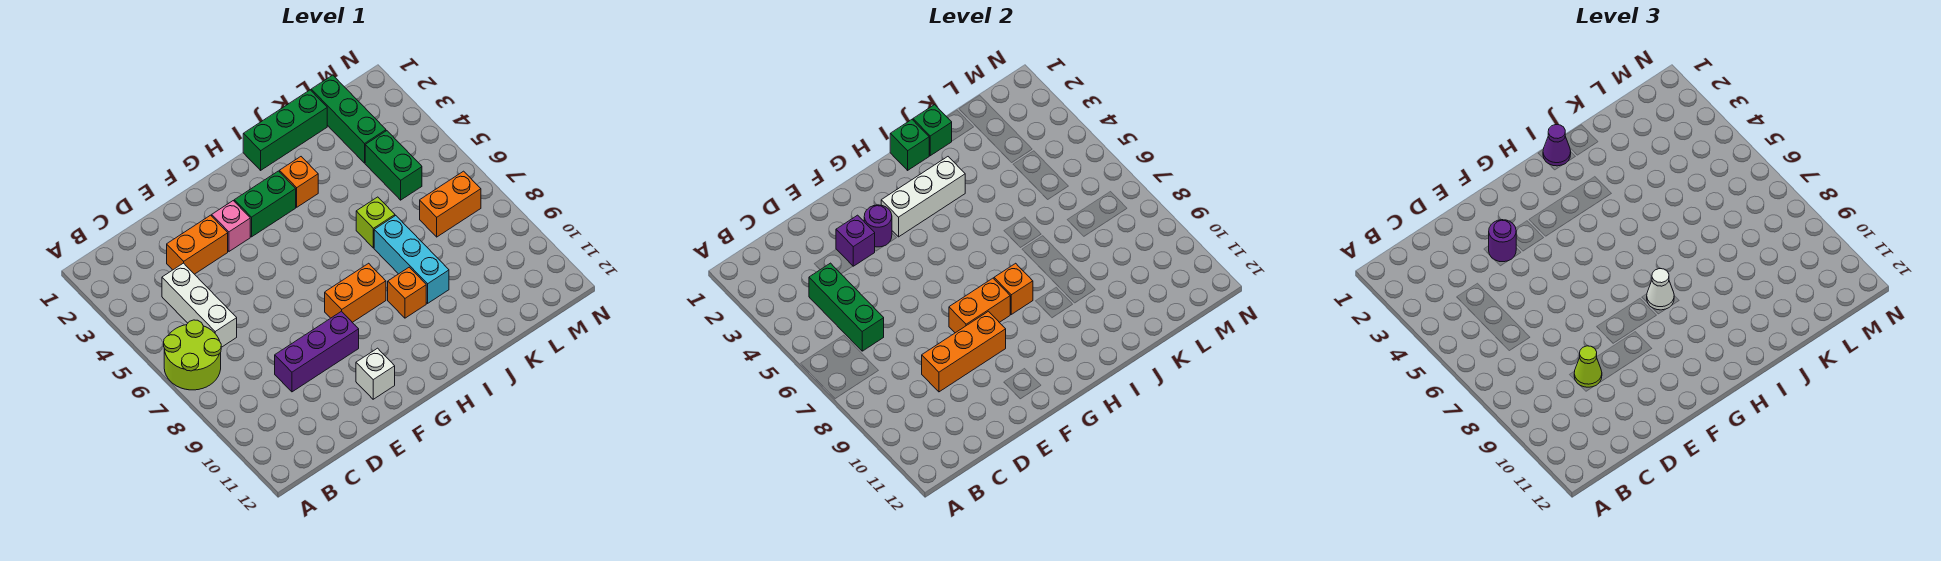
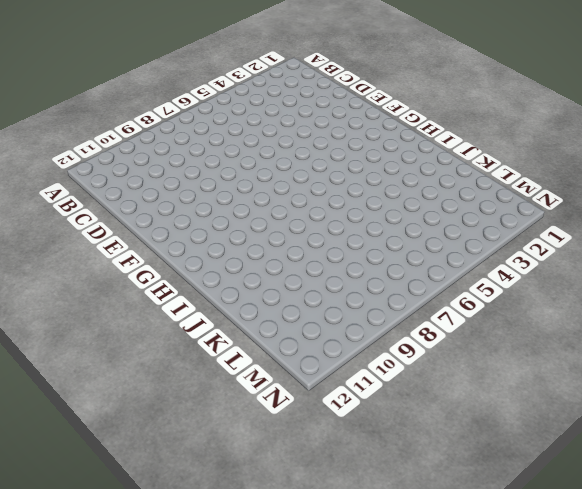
none -> lime round brick A6:B7 level 1
none -> white brick C4:C6 level 1
none -> orange brick D3:E3 level 1

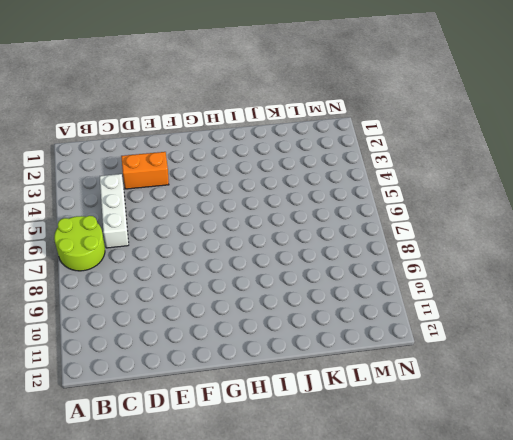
none -> purple brick D9:F9 level 1
none -> pink brick F3 level 1
none -> white brick F11 level 1

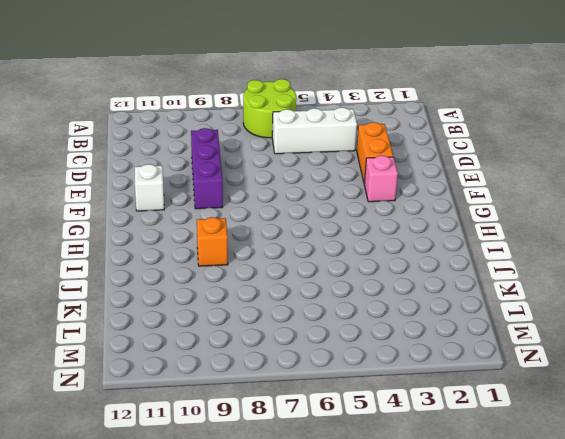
none -> green brick G3:H3 level 1
none -> orange brick G8:H8 level 1
none -> green brick I1:K1 level 1

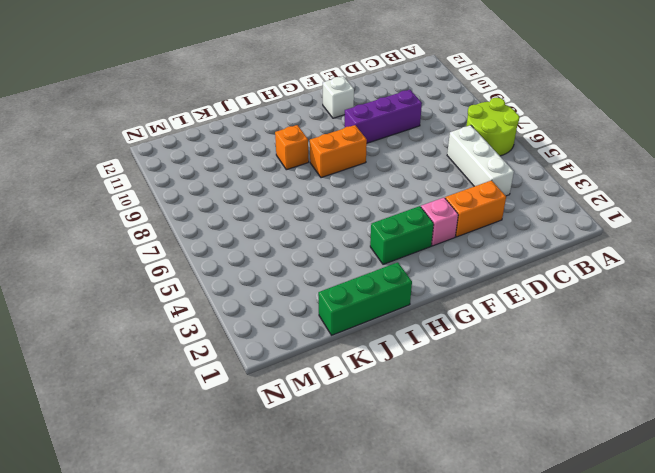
none -> orange brick I3 level 1
none -> lime brick J6 level 1
none -> cyan brick J7:J9 level 1

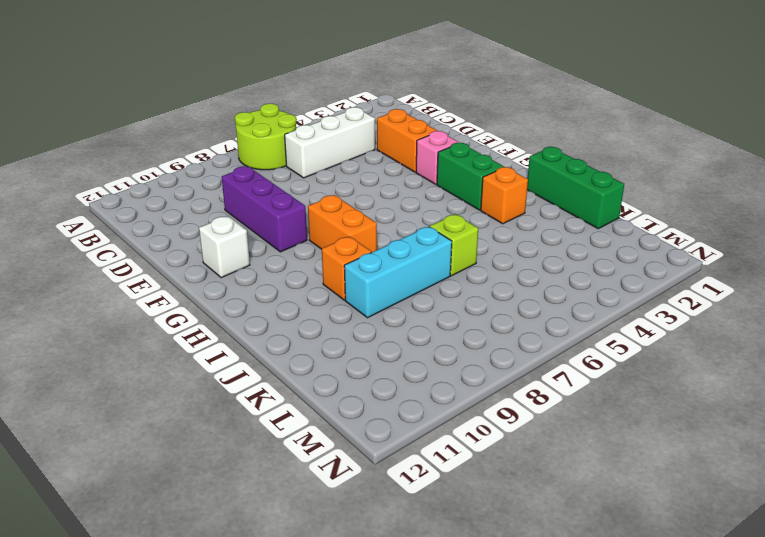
none -> green brick L1:L3 level 1
none -> green brick L4:L5 level 1
none -> orange brick L7:M7 level 1

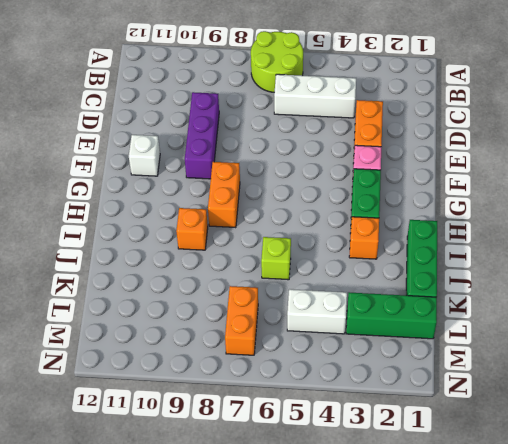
white brick L4:L5 level 1 -> green brick L4:L5 level 1
none -> cyan brick J7:J9 level 1
none -> green brick C4:C6 level 2
none -> orange brick D9:F9 level 2

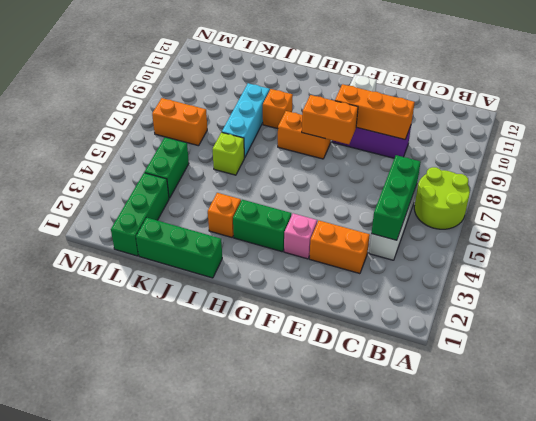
none -> purple brick E3 level 2
none -> purple round brick F3 level 2
none -> white brick G3:I3 level 2

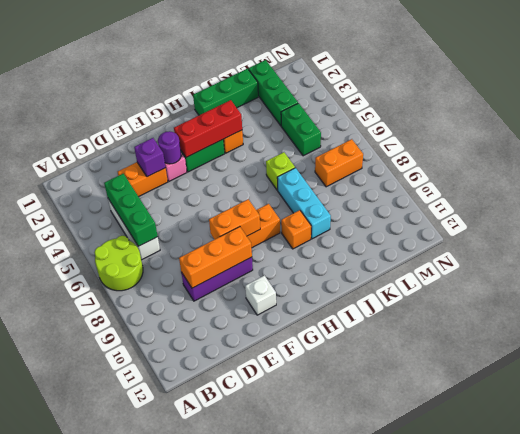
red brick G3:I3 level 2 -> white brick G3:I3 level 2
none -> orange brick H8 level 2
none -> green brick I1 level 2
none -> green brick J1 level 2

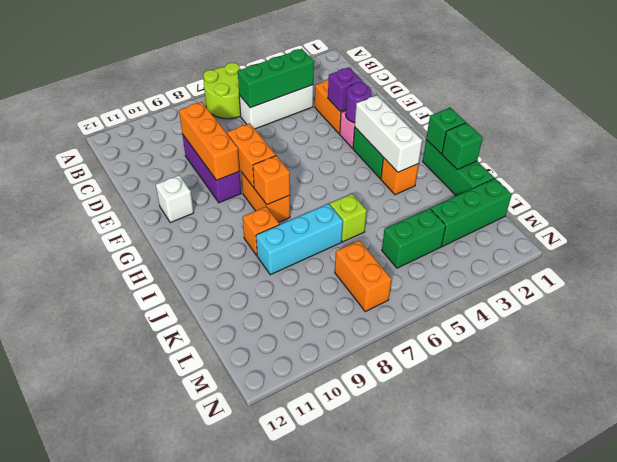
none -> lime cone D9 level 3
none -> purple round brick E3 level 3
none -> white cone H8 level 3

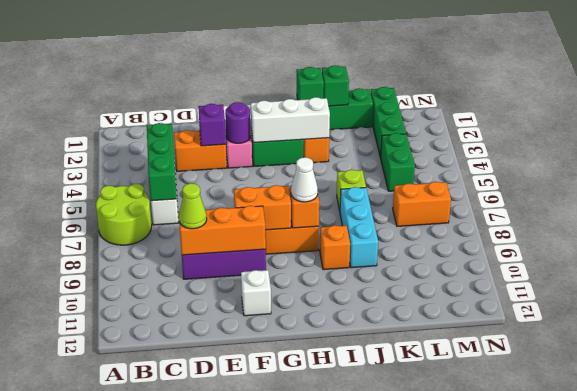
none -> purple round brick E3 level 3
none -> purple cone I1 level 3

